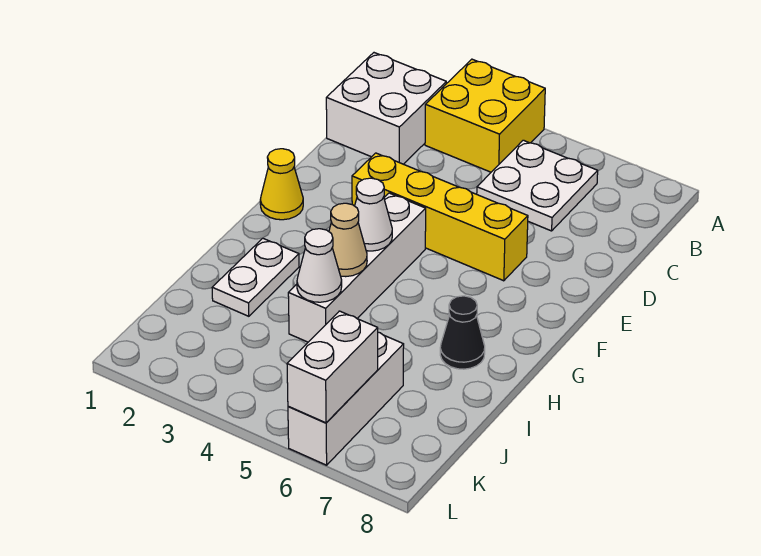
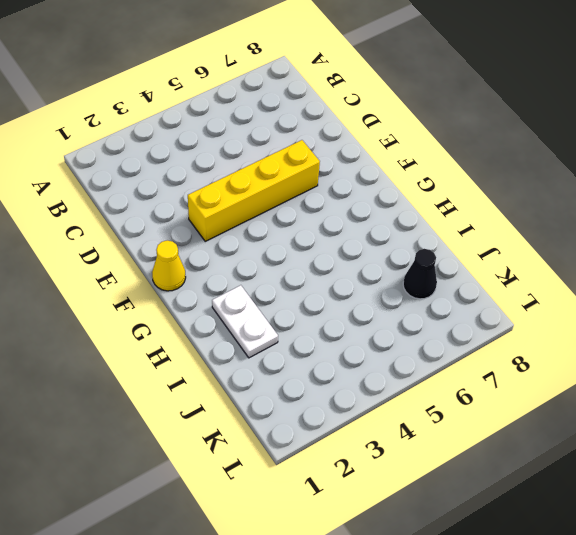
black cone J7 level 1 -> black cone H7 level 1
none -> yellow brick A3:B4 level 1
none -> white brick B1:C2 level 1
none -> white plate B5:C6 level 1

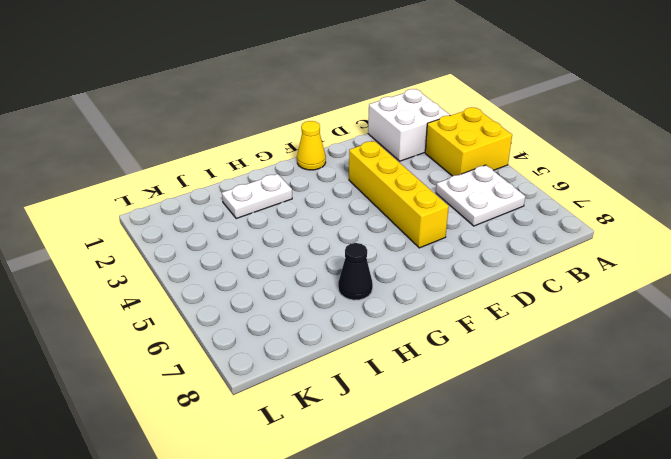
none -> white brick F4:I4 level 1
none -> white brick J6:L6 level 1
none -> white cone G4 level 2

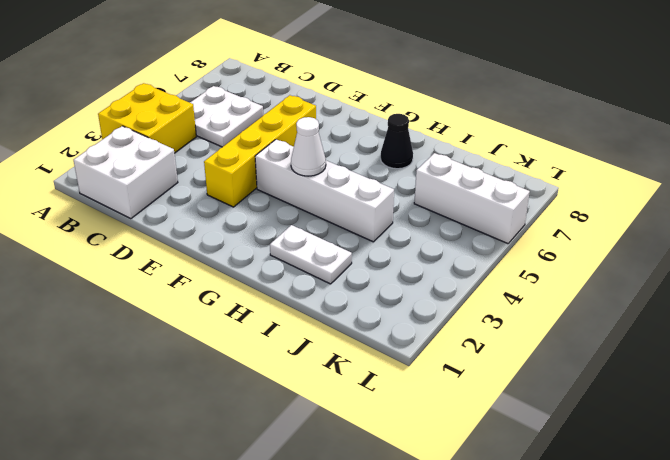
none -> yellow cone F1 level 1
none -> tan cone H4 level 2
none -> white cone I4 level 2

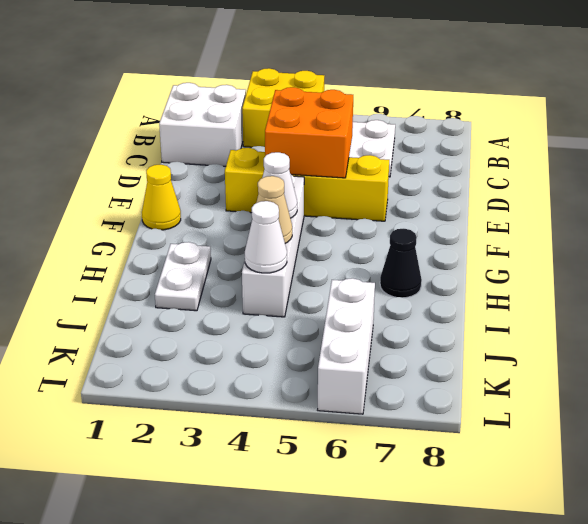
orange brick D4:E5 level 2 -> none
none -> white brick K6:L6 level 2

